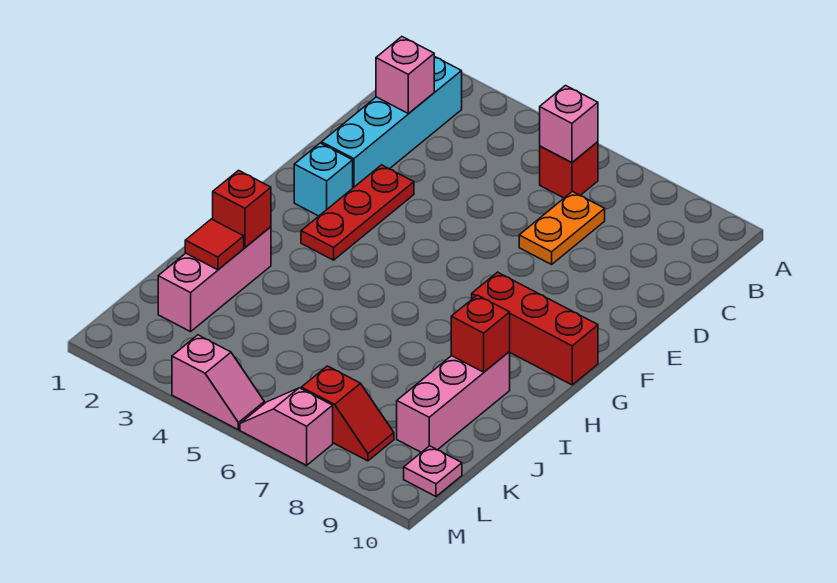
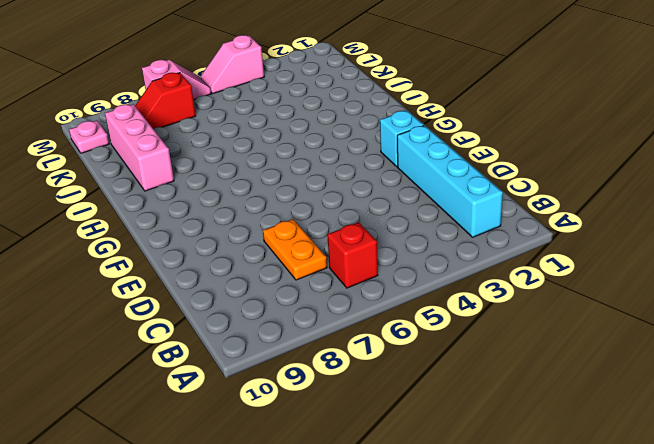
none -> red plate E3:G3 level 1
none -> red brick G8:G10 level 1
none -> pink brick I2:K2 level 1

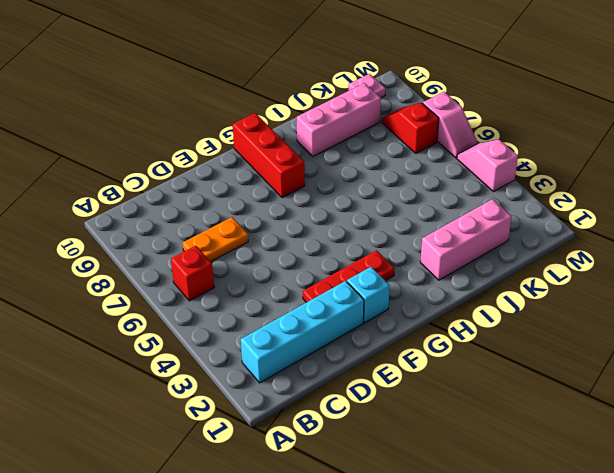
none -> pink brick B6 level 2
none -> pink brick C2 level 2
none -> red brick I2 level 2

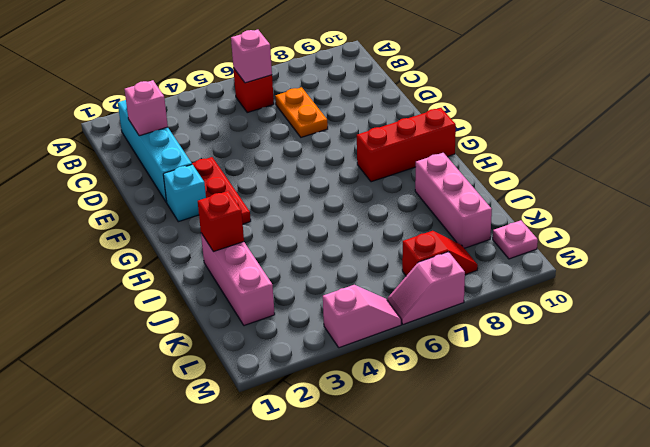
none -> red brick I9 level 2
none -> red tile J2 level 2

